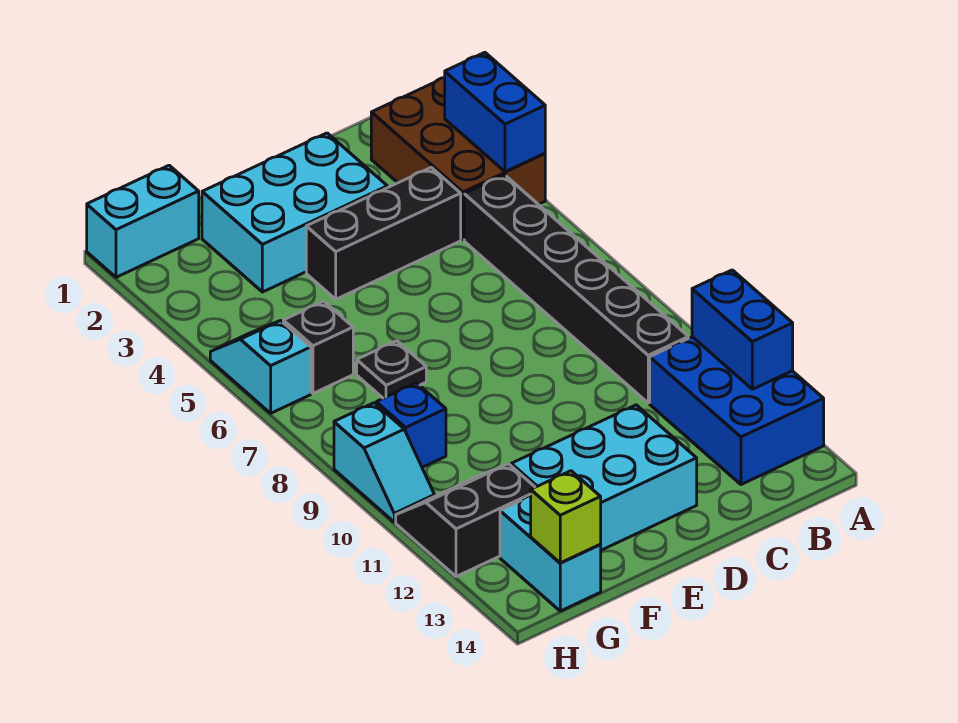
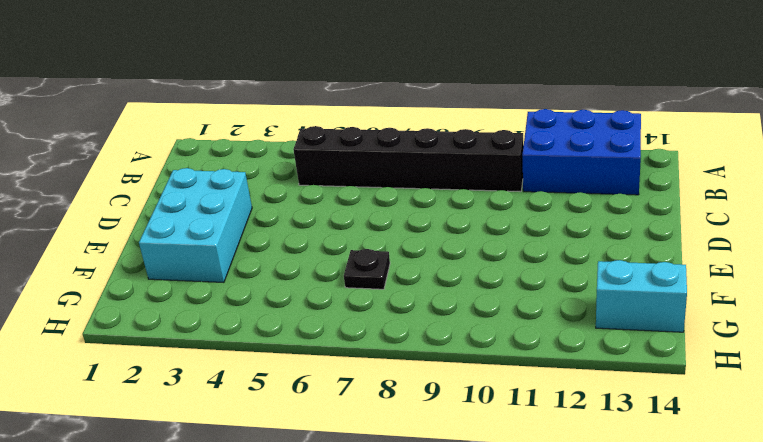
none -> brown brick A2:B4 level 1
none -> black brick C4:E4 level 1
none -> cyan brick D12:F13 level 1

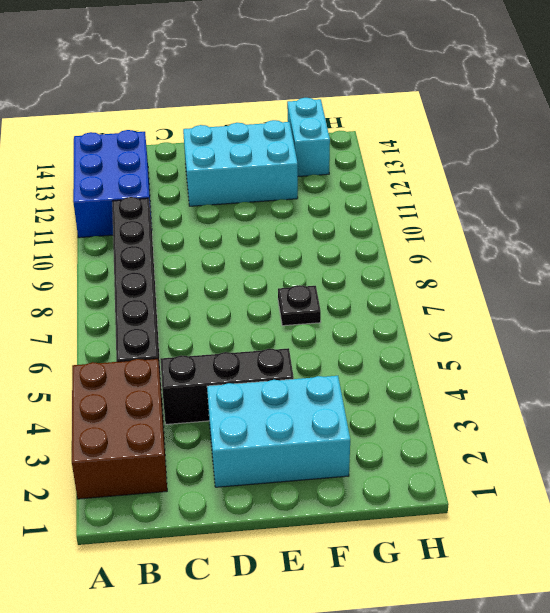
none -> cyan brick G1:H1 level 1
none -> black brick G6 level 1
none -> blue brick G9 level 1

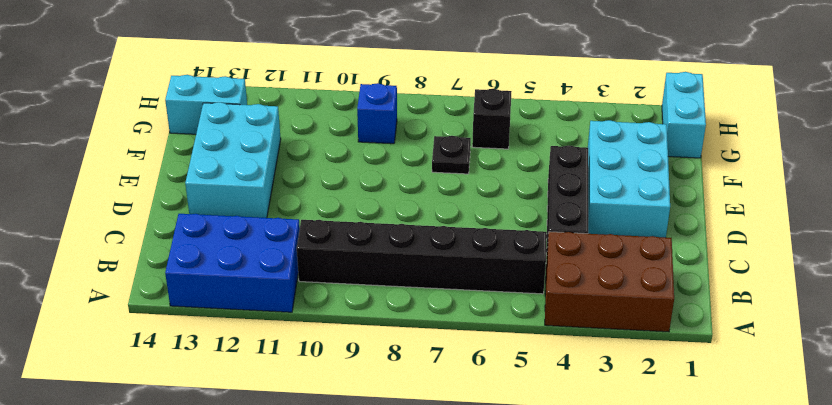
none -> black slope G11:H12 level 1 top 12
none -> cyan slope H5:H6 level 1 top 6
none -> cyan slope H9:H10 level 1 top 9

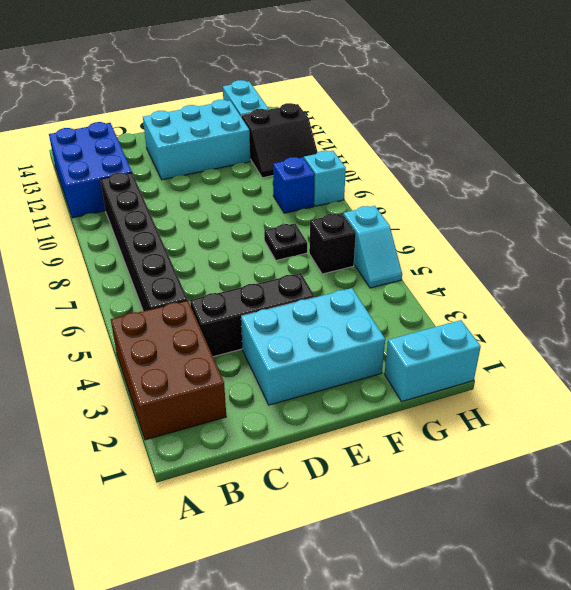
none -> blue brick A3:A4 level 2
none -> blue brick A11:A12 level 2
none -> lime brick G14 level 2

